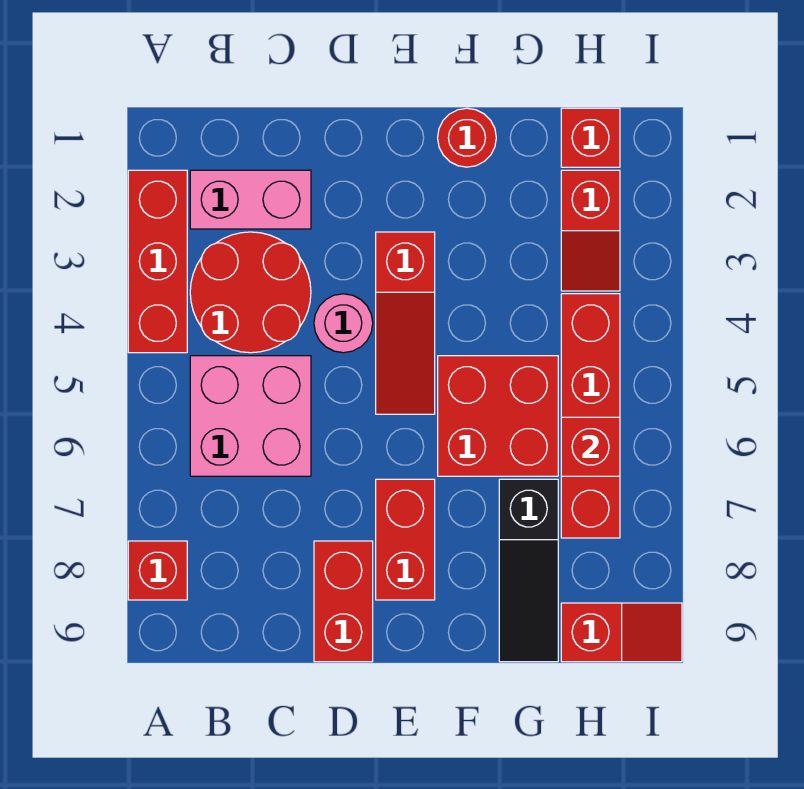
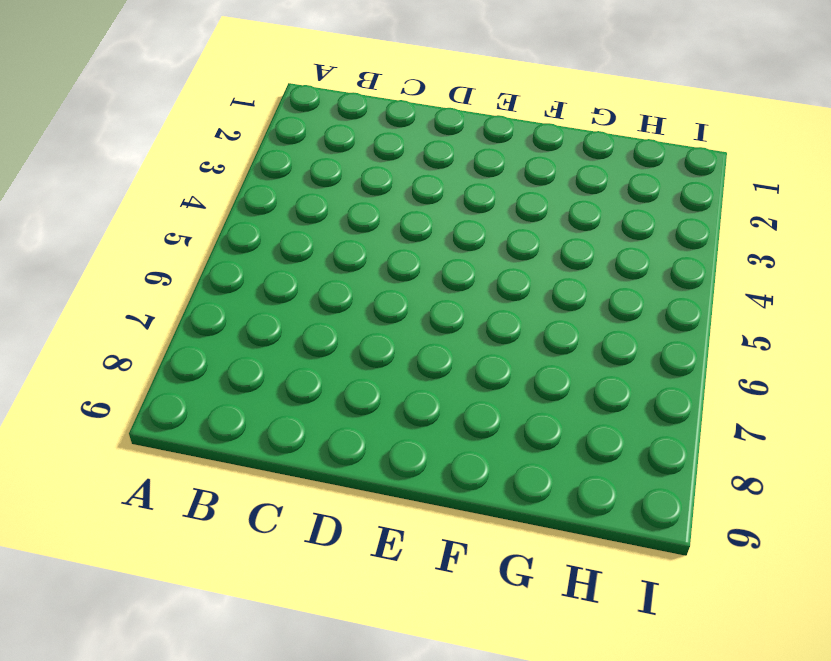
none -> red brick A2:A4 level 1
none -> red brick A8 level 1
none -> pink brick B2:C2 level 1

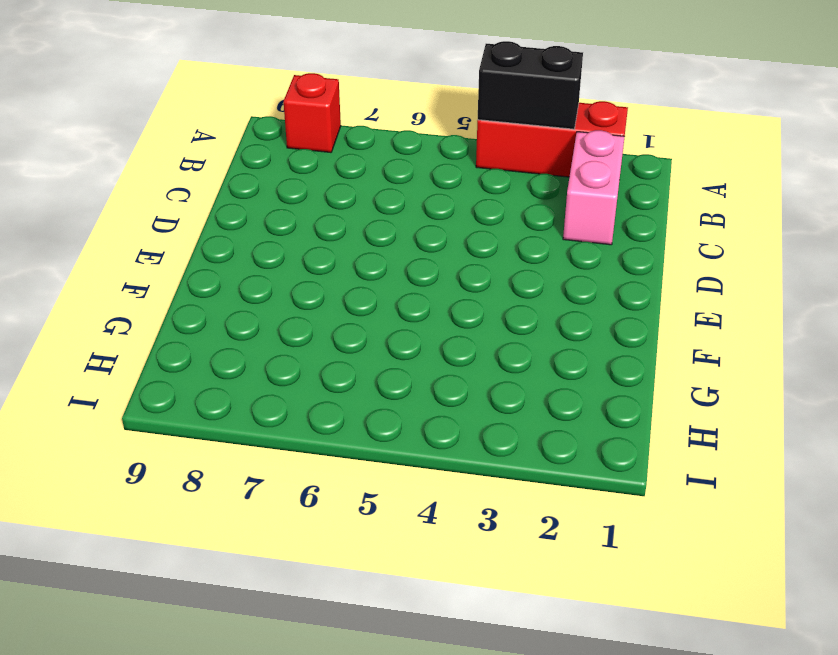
black brick A3:A4 level 2 -> none
none -> red round brick B3:C4 level 1
none -> pink brick B5:C6 level 1
none -> pink round brick D4 level 1

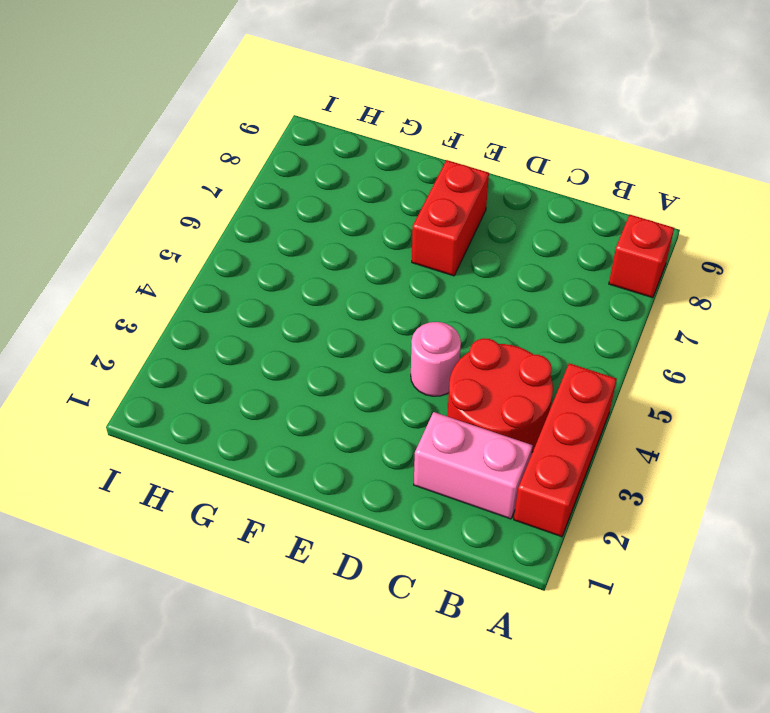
none -> pink brick B5:C6 level 1
none -> red brick D8:D9 level 1
none -> red slope E3:E5 level 1 top 3

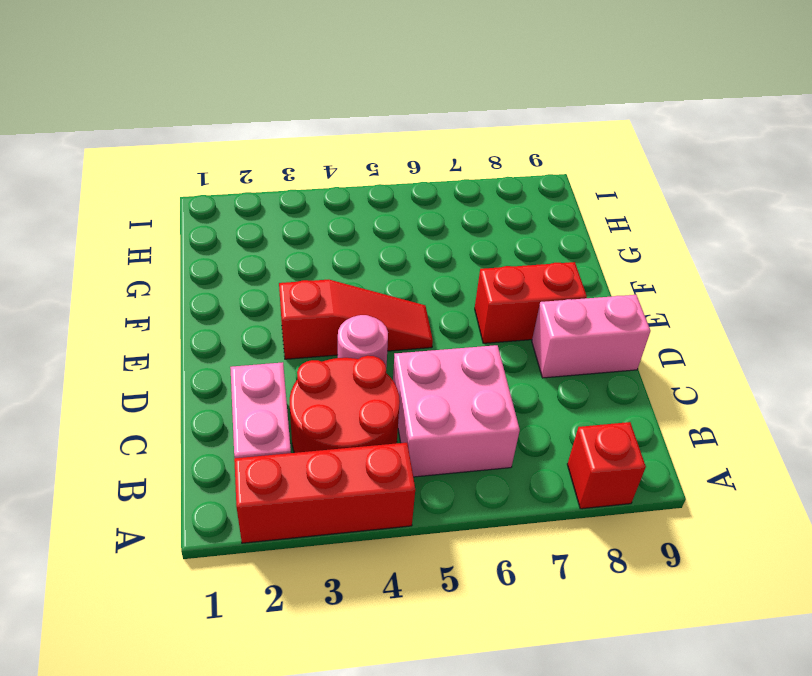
pink brick D8:D9 level 1 -> red brick D8:D9 level 1
none -> red round brick F1 level 1
none -> red brick F5:G6 level 1
none -> black slope G7:G9 level 1 top 7

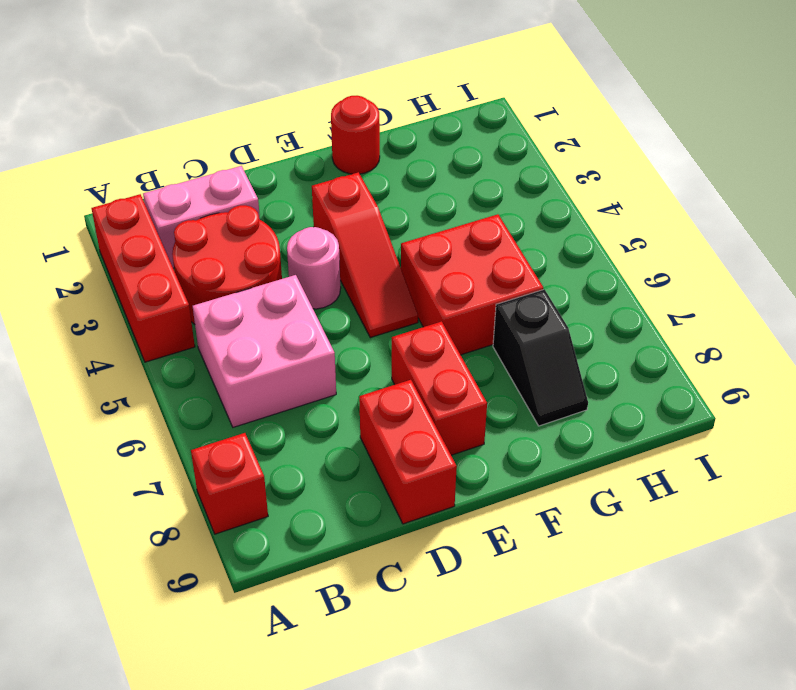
black slope G7:G8 level 1 top 7 -> black slope G7:G9 level 1 top 7
none -> red brick H1 level 1
none -> red slope H2:H3 level 1 top 2
none -> red brick H4:H7 level 1

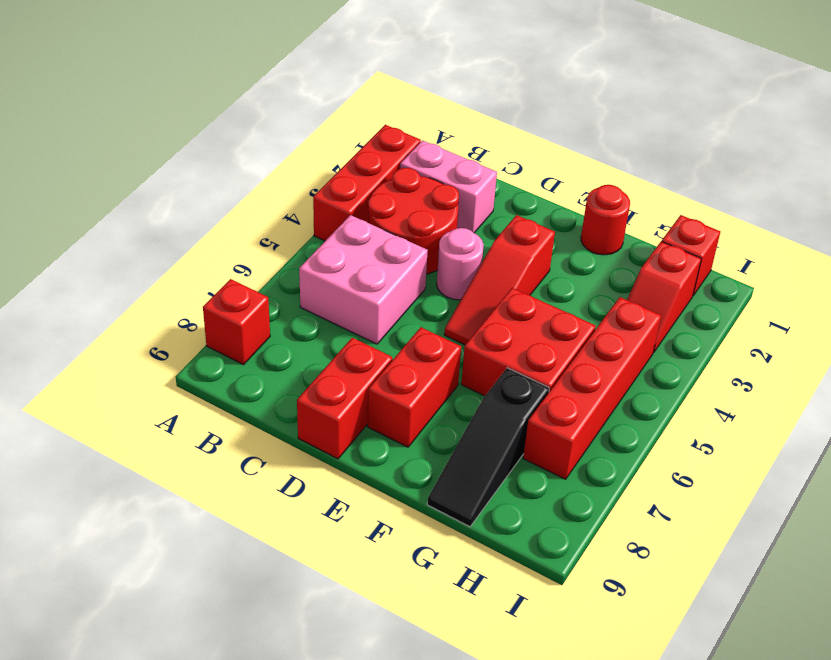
none -> red slope H9:I9 level 1 top H
none -> red brick H6 level 2

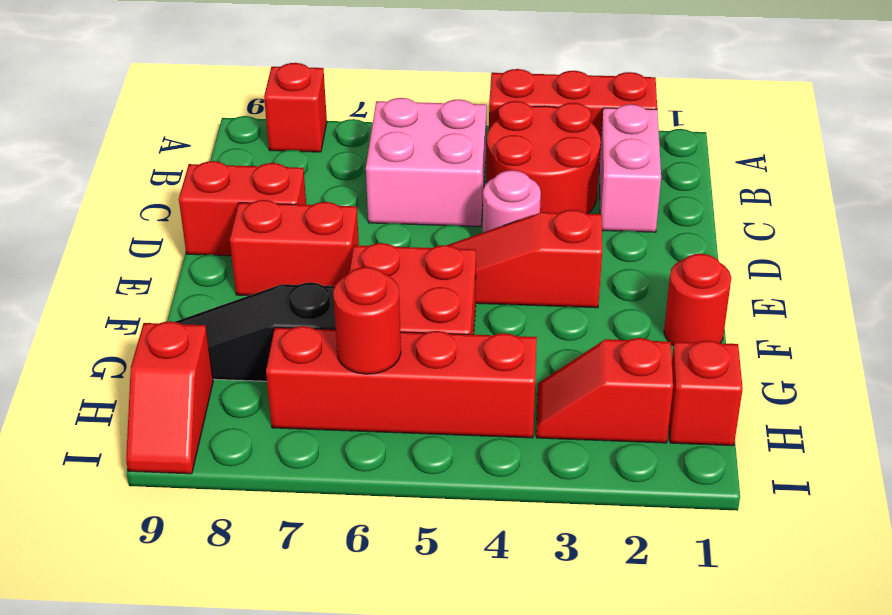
red round brick H6 level 2 -> red brick H6 level 2

